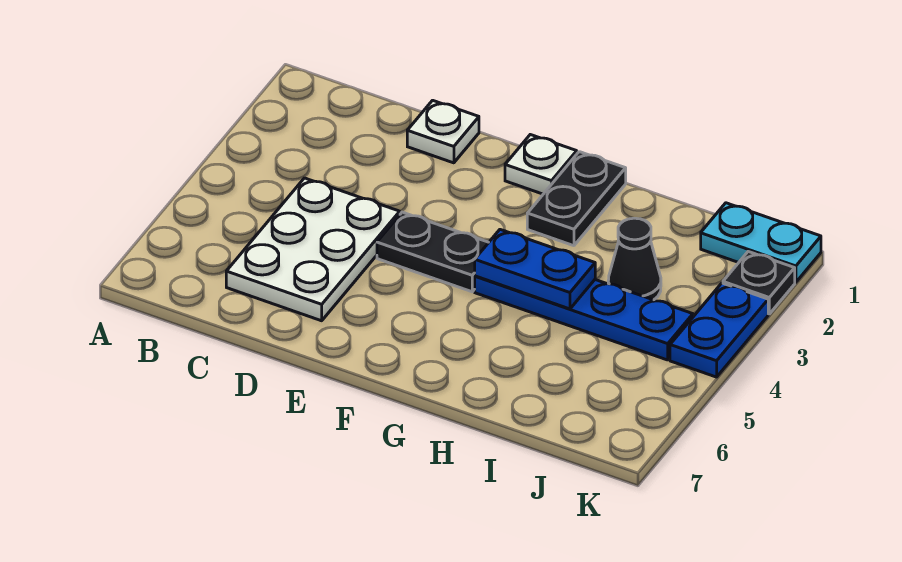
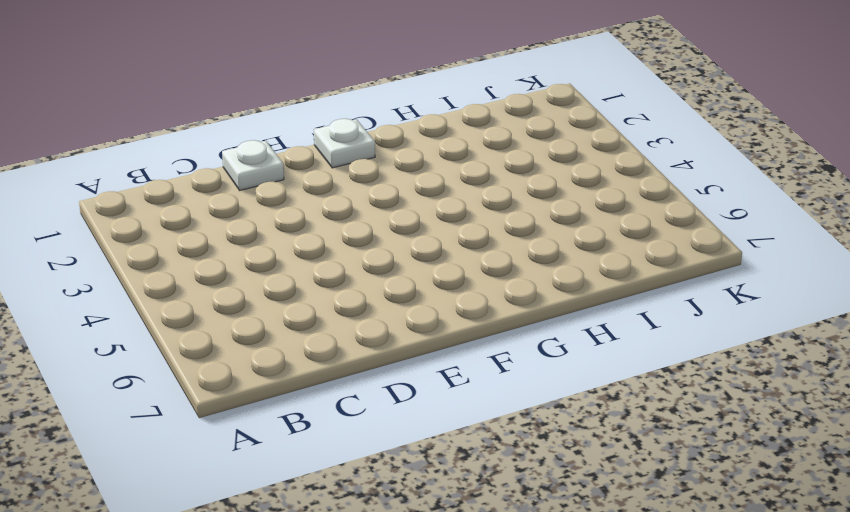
none -> white plate C4:D6 level 1
none -> black plate E4:F4 level 1

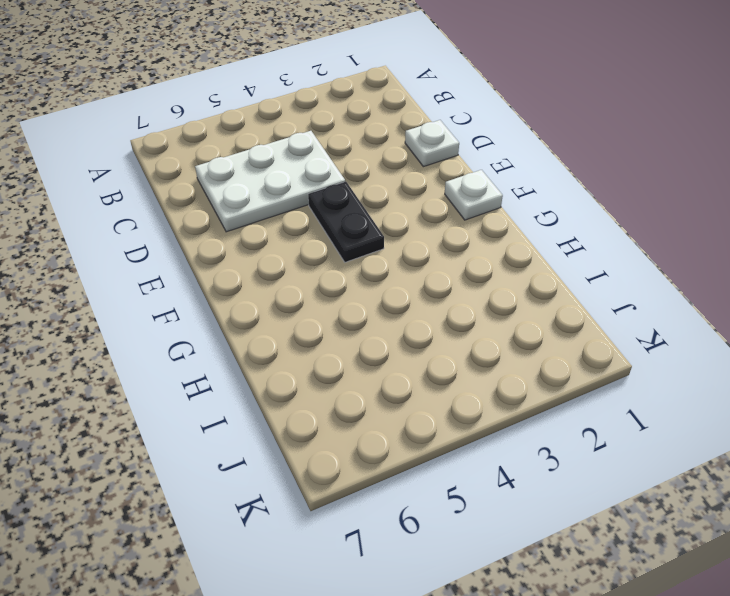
none -> black plate G1:G2 level 1
none -> blue plate G4:J4 level 1

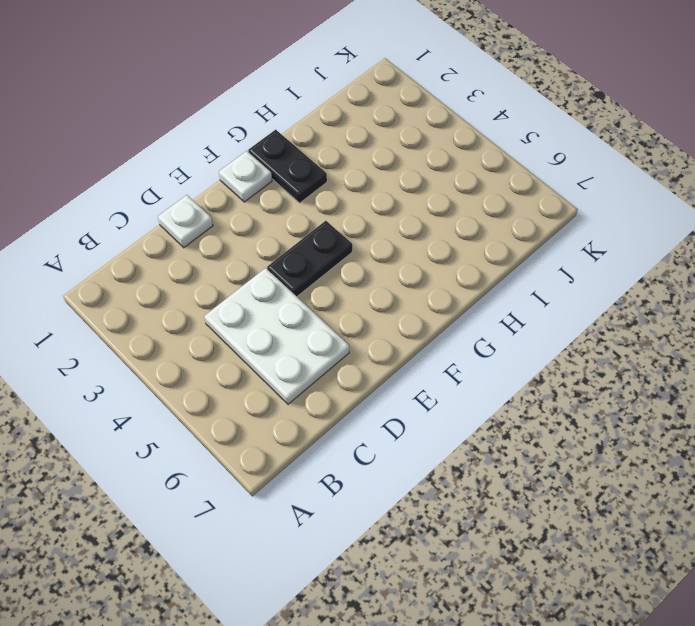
none -> blue plate G4:J4 level 1
none -> black cone I3 level 1

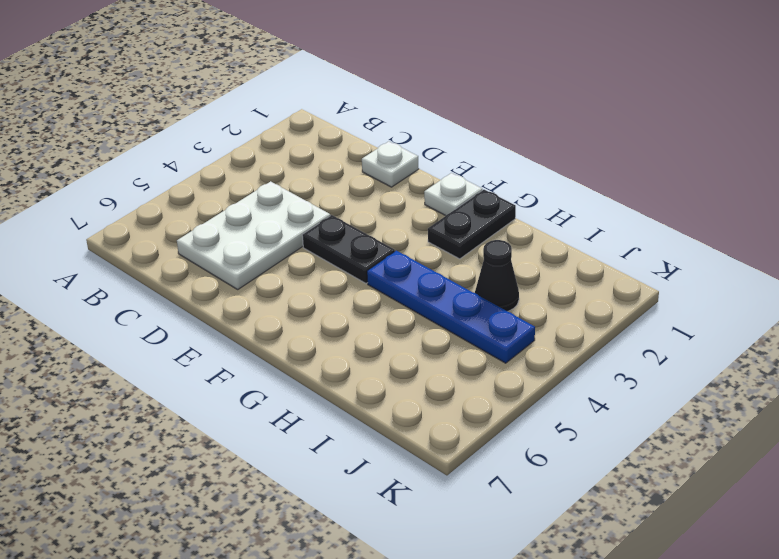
none -> cyan plate J1:K1 level 1
none -> black plate K2 level 1

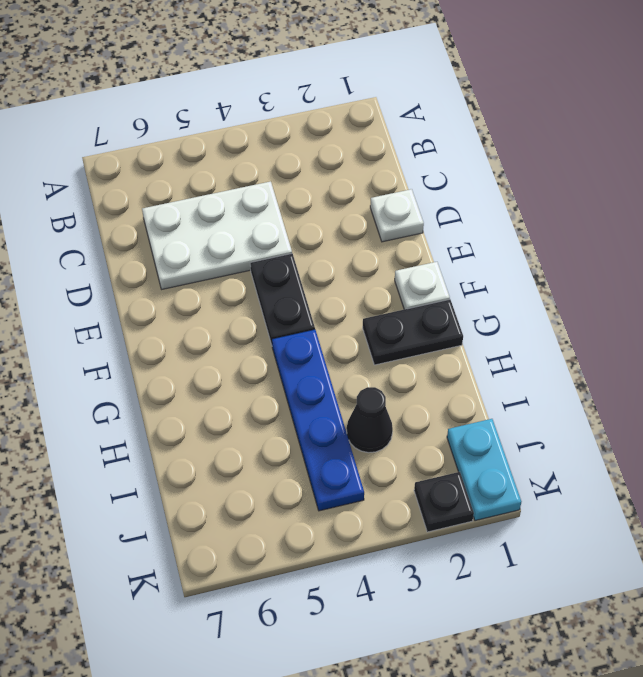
none -> blue plate K3:K4 level 1
none -> blue plate G4:H4 level 2

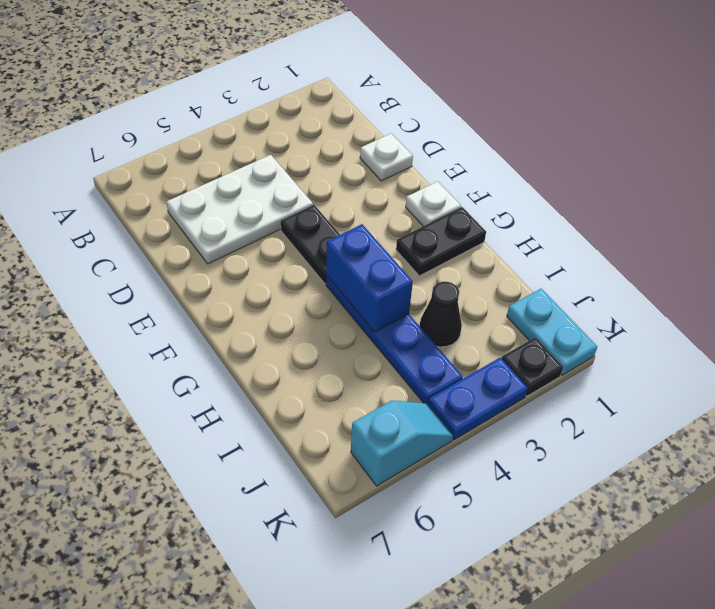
blue brick G4:H4 level 2 -> blue plate G4:H4 level 2
cyan slope K5:K6 level 1 top 6 -> none

